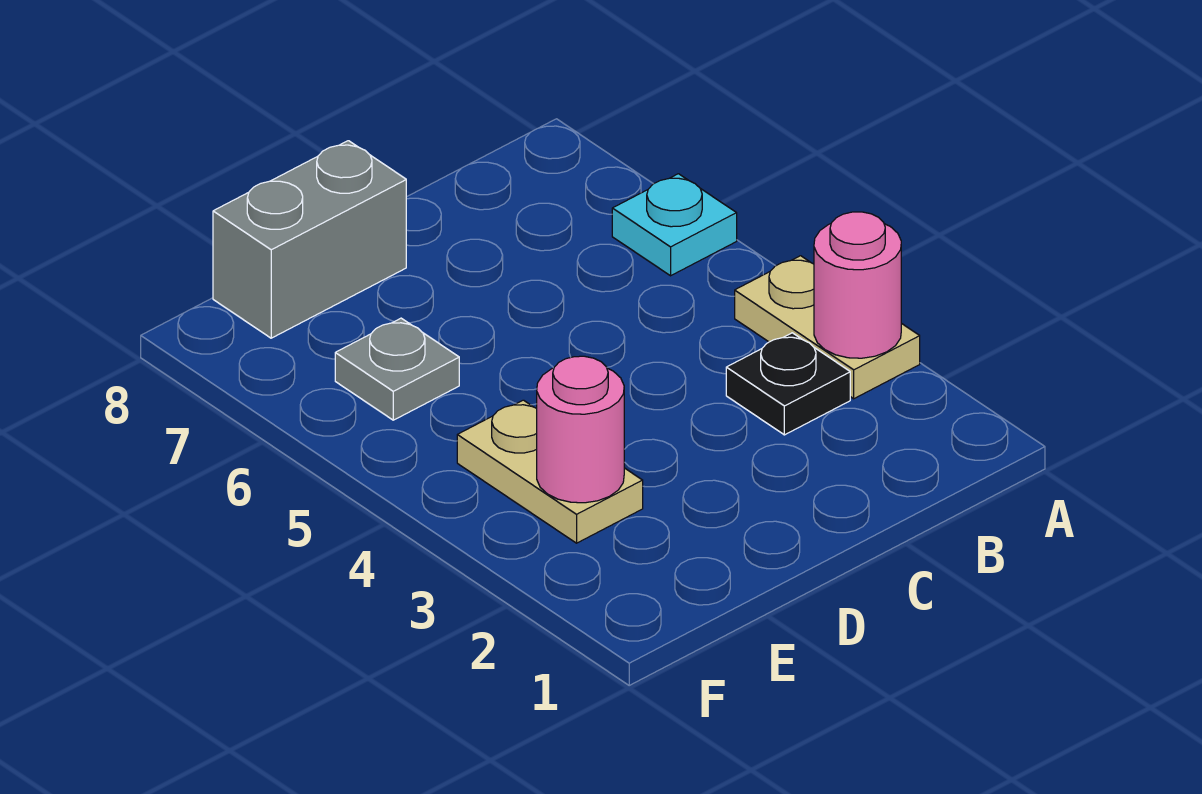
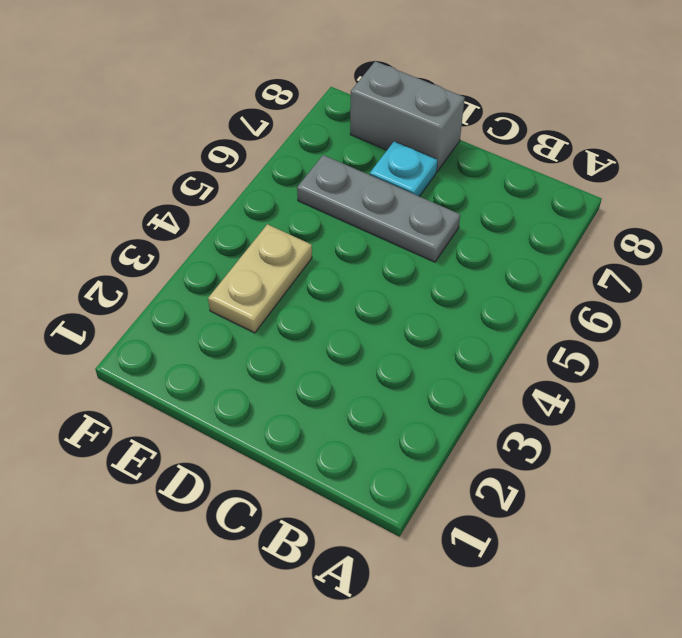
grey plate C6:E6 level 1 -> grey plate E6 level 1
cyan plate D7 level 1 -> cyan plate A6 level 1
none -> tan plate A3:A4 level 1
none -> black plate B3 level 1

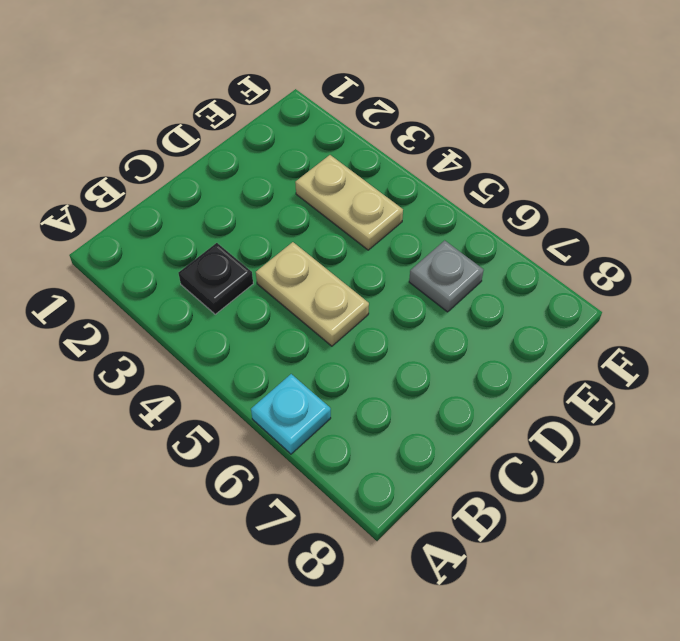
tan plate C4:C5 level 1 -> tan plate A3:A4 level 1
none -> grey brick D8:E8 level 1
none -> pink round brick A3 level 2

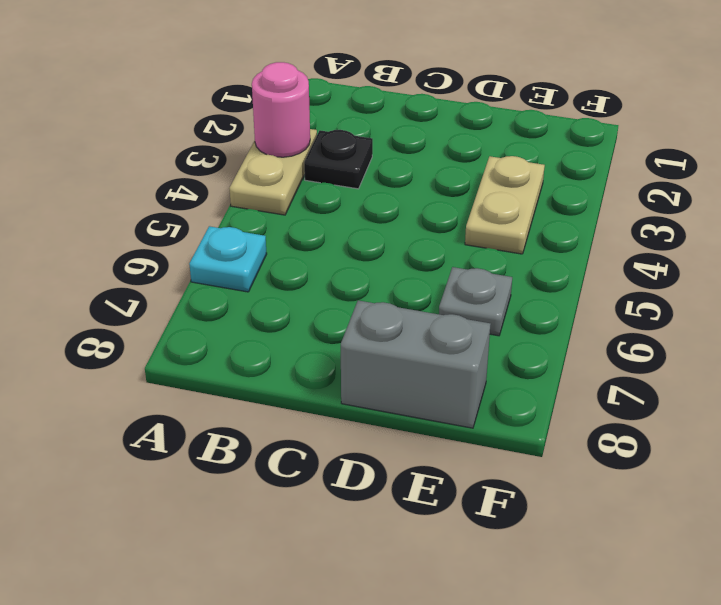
none -> pink round brick E3 level 2

